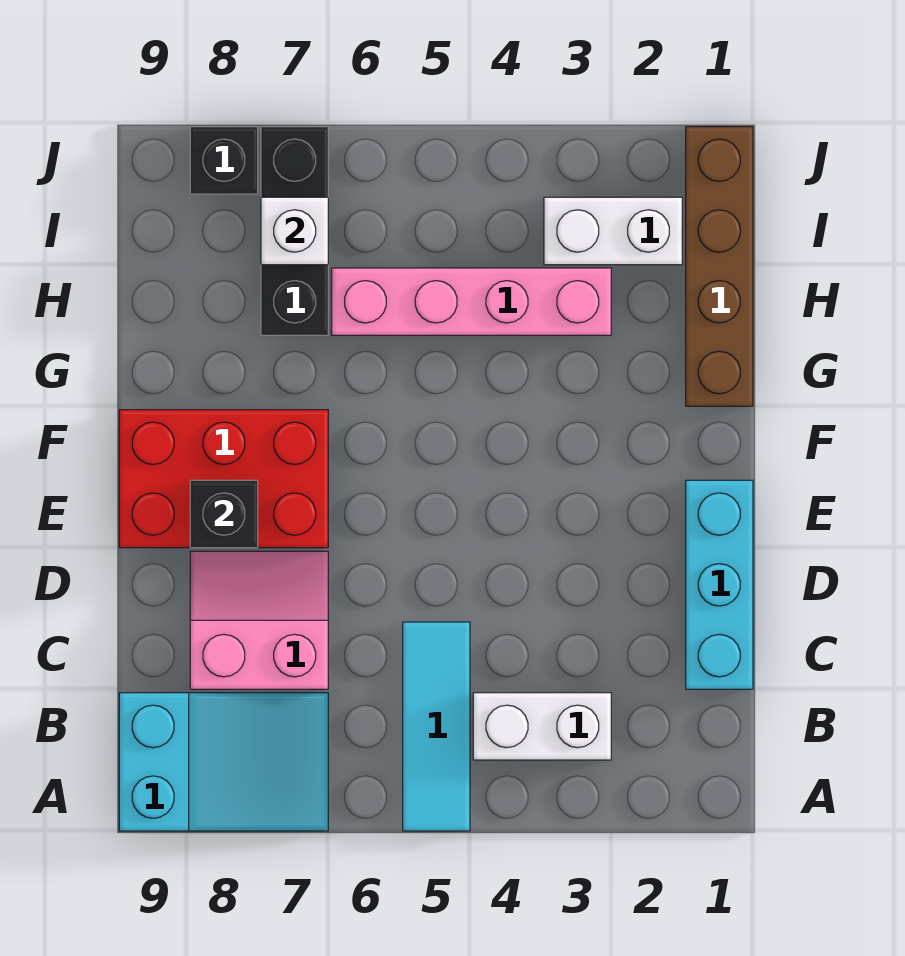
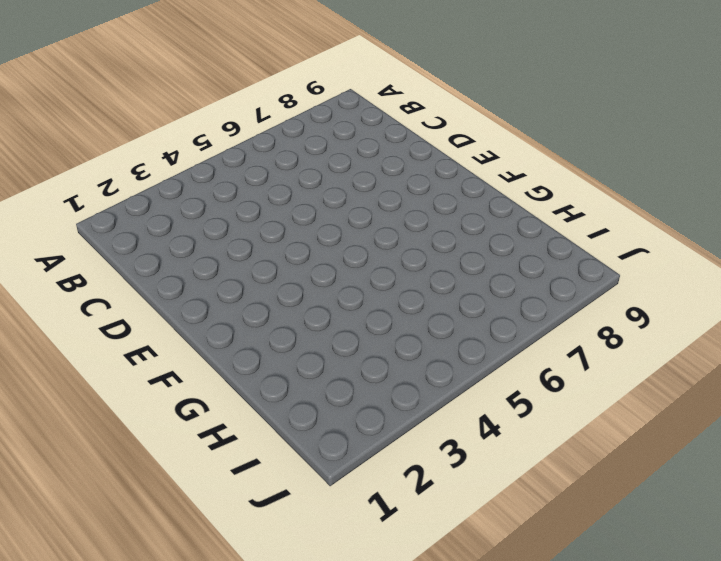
none -> cyan tile A5:C5 level 1
none -> cyan slope A7:B9 level 1 top 9
none -> white brick B3:B4 level 1

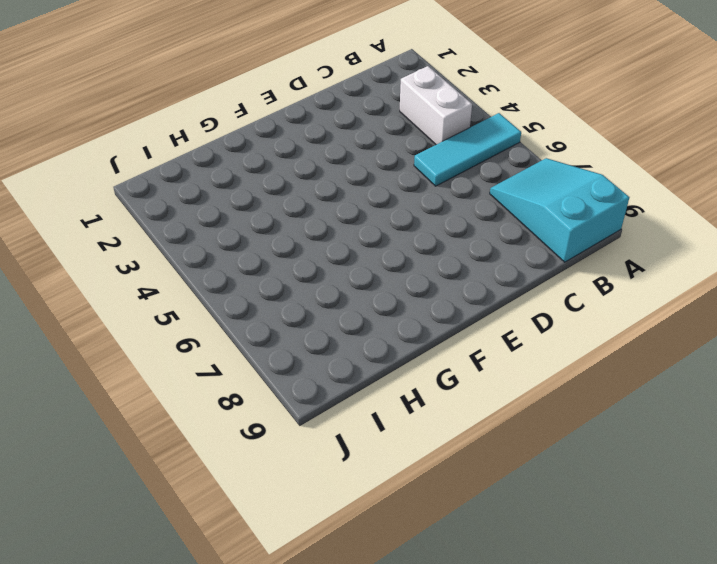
none -> cyan brick C1:E1 level 1
none -> pink slope C7:D8 level 1 top C
none -> red brick E7:F9 level 1

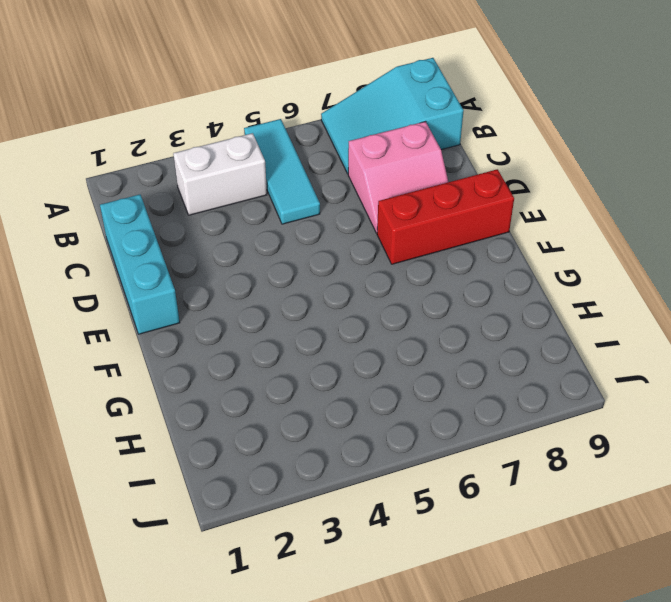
red brick E7:E9 level 1 -> red brick E7:F9 level 1
none -> brown brick G1:J1 level 1
none -> pink brick H3:H6 level 1
none -> black brick H7:J7 level 1

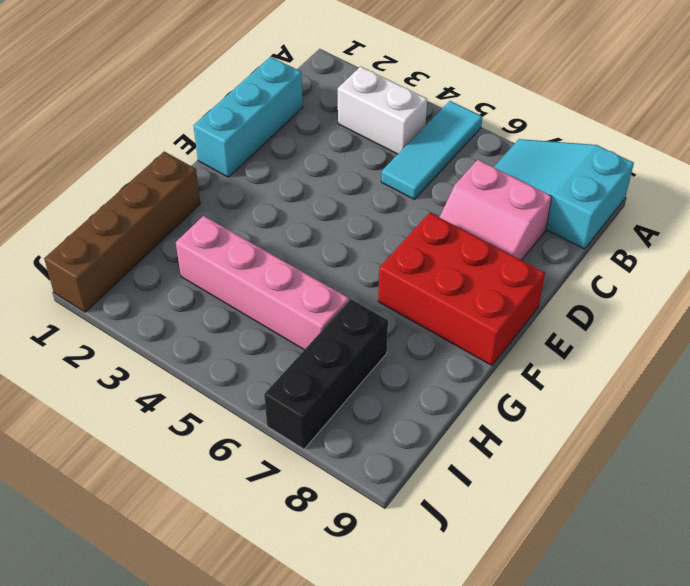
none -> white brick I2:I3 level 1
none -> black brick J8 level 1
none -> black brick E8 level 2

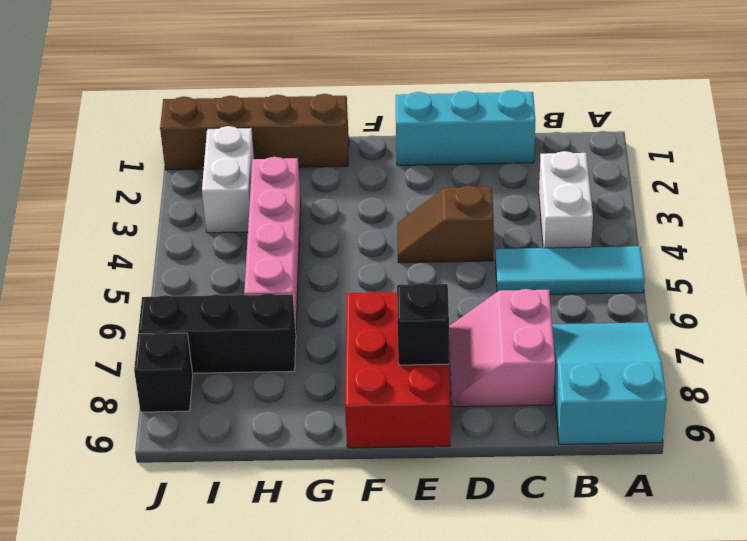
brown slope D4:E4 level 1 top D -> none
none -> white brick I7 level 2

